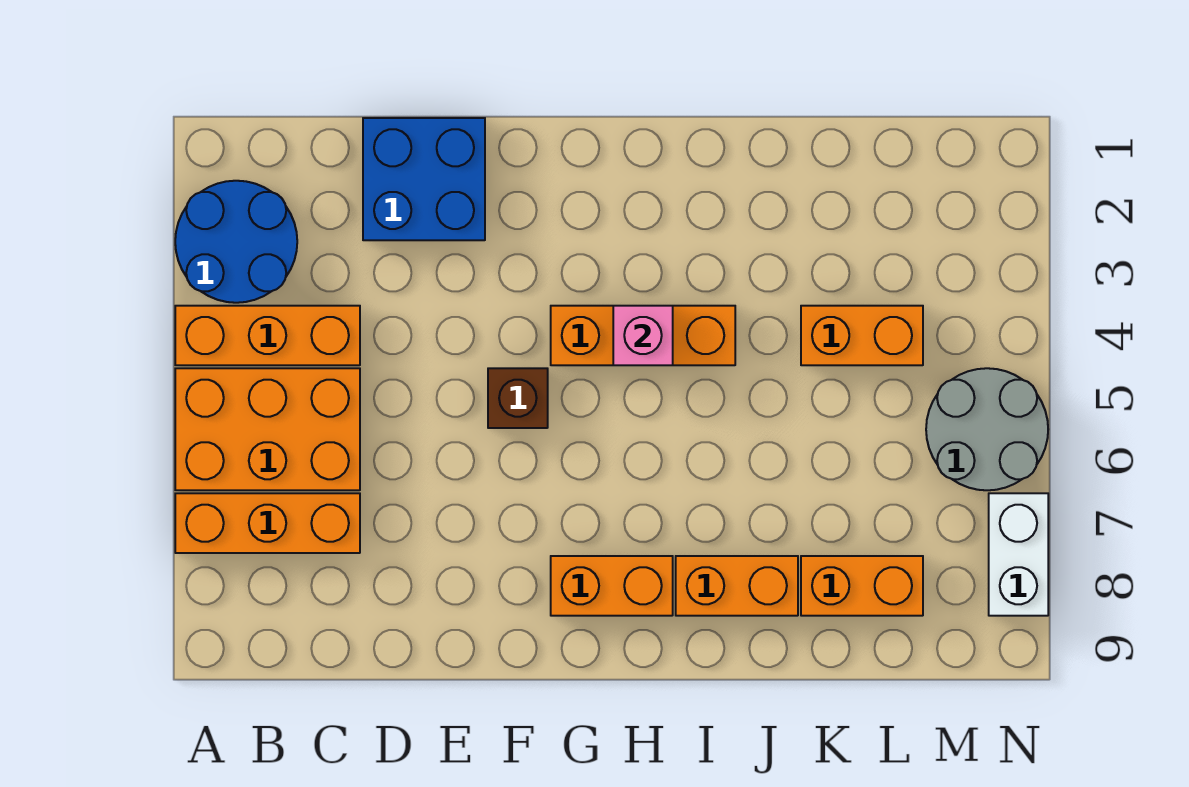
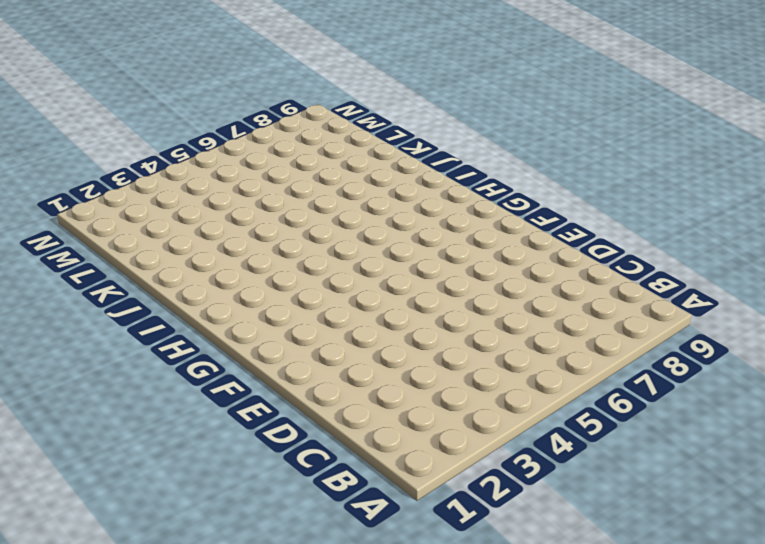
none -> blue round brick A2:B3 level 1
none -> orange brick A4:C4 level 1
none -> orange brick A5:C6 level 1

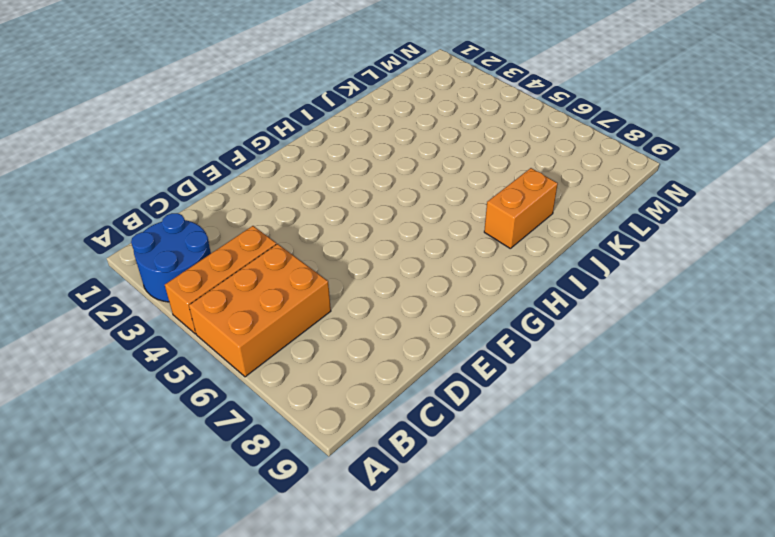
none -> orange brick A7:C7 level 1
none -> blue brick D1:E2 level 1
none -> brown brick F5 level 1

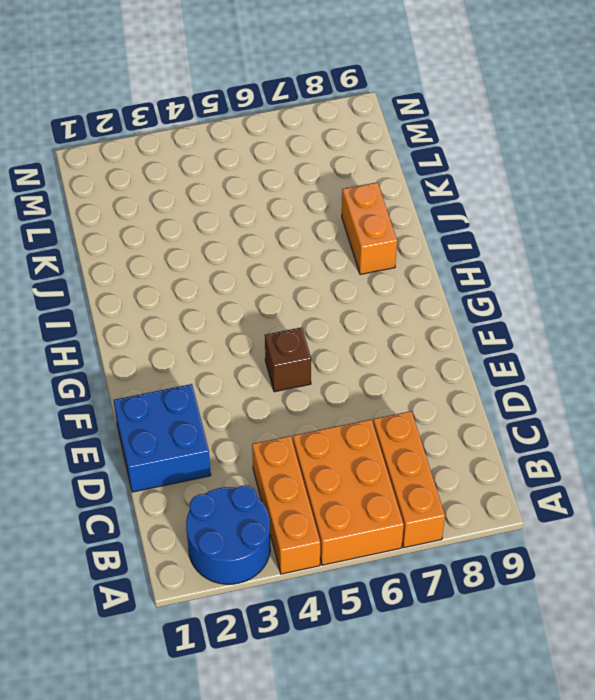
none -> orange brick G4:I4 level 1
none -> orange brick G8:H8 level 1
none -> orange brick K4:L4 level 1

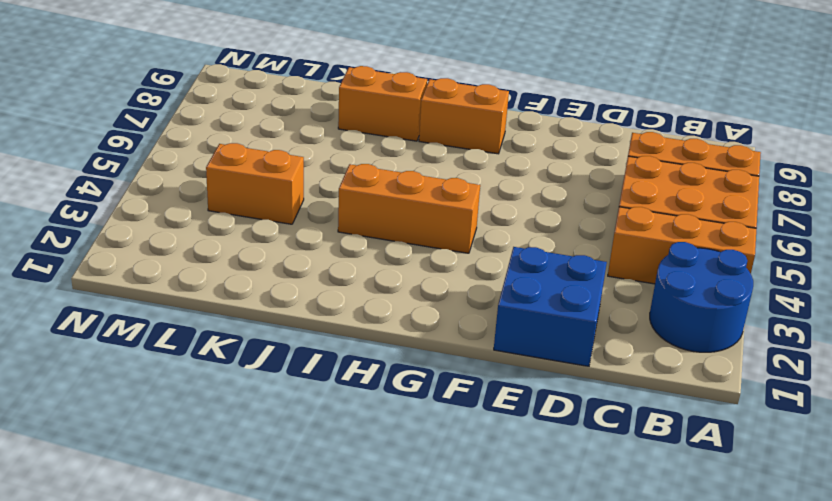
none -> brown brick F5 level 1
none -> orange brick K8:L8 level 1
none -> grey round brick M5:N6 level 1

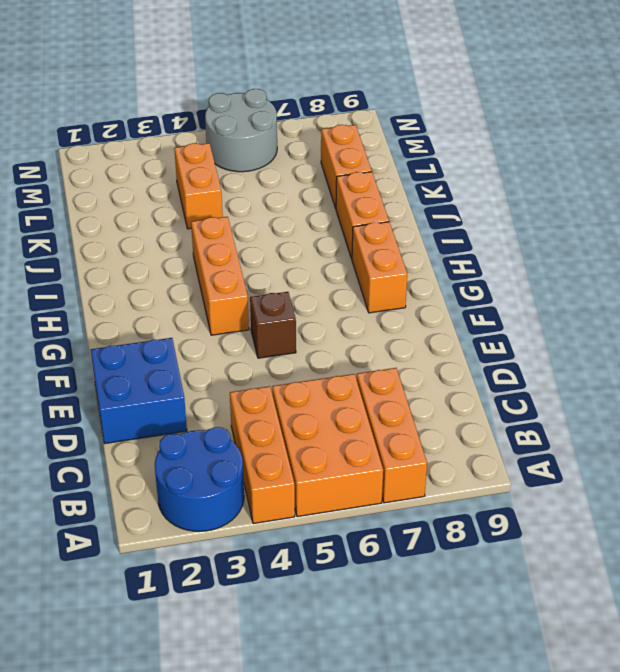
none -> white brick N7:N8 level 1
none -> pink brick H4 level 2

